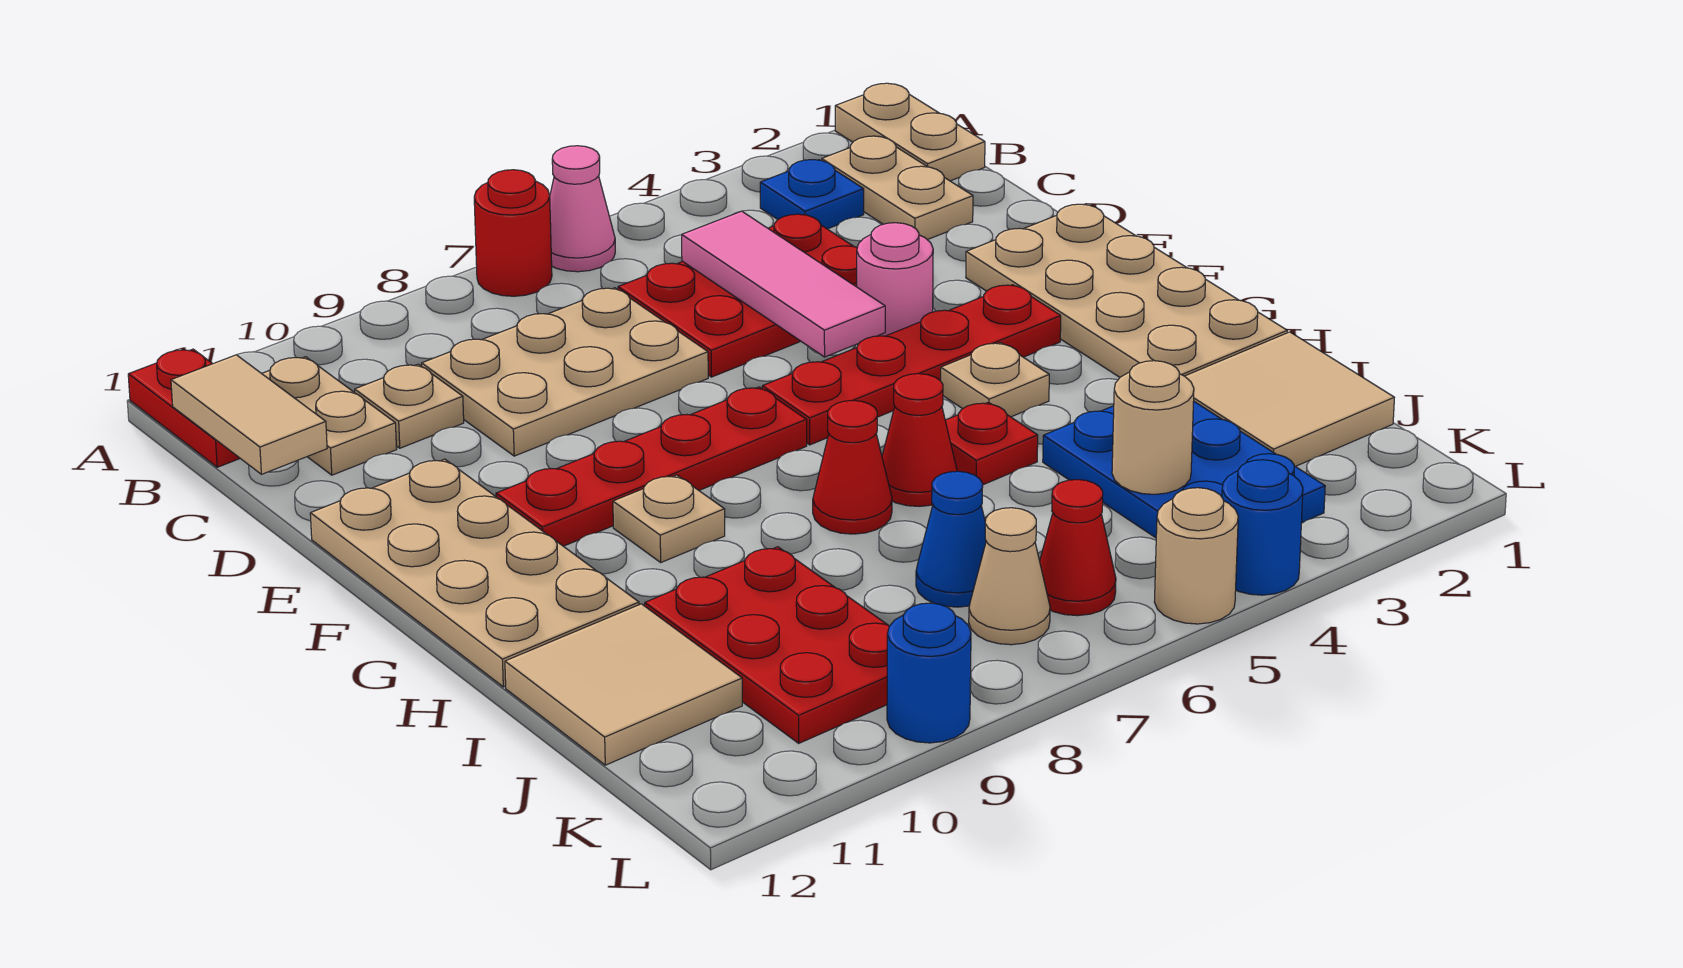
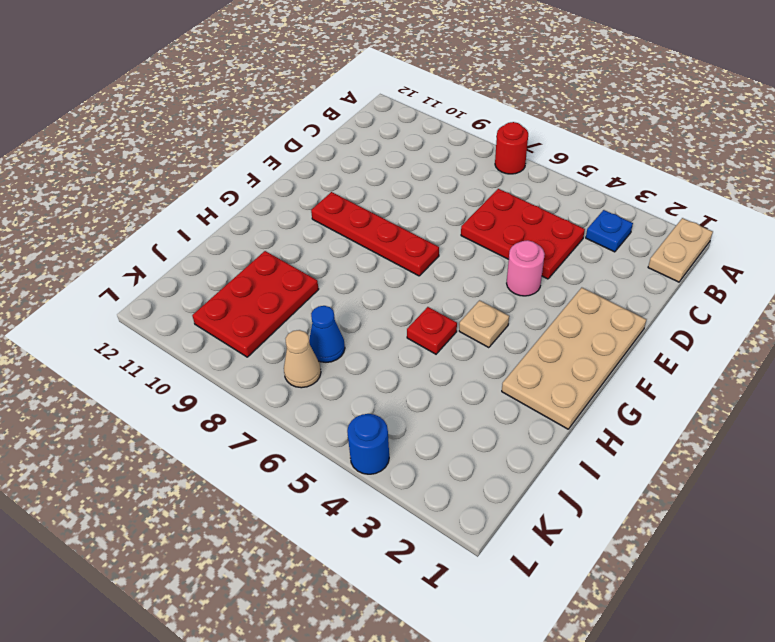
none -> pink cone A6 level 1
none -> red plate A12:B12 level 1
none -> tan plate B2:C2 level 1
none -> tan plate B11:C11 level 1

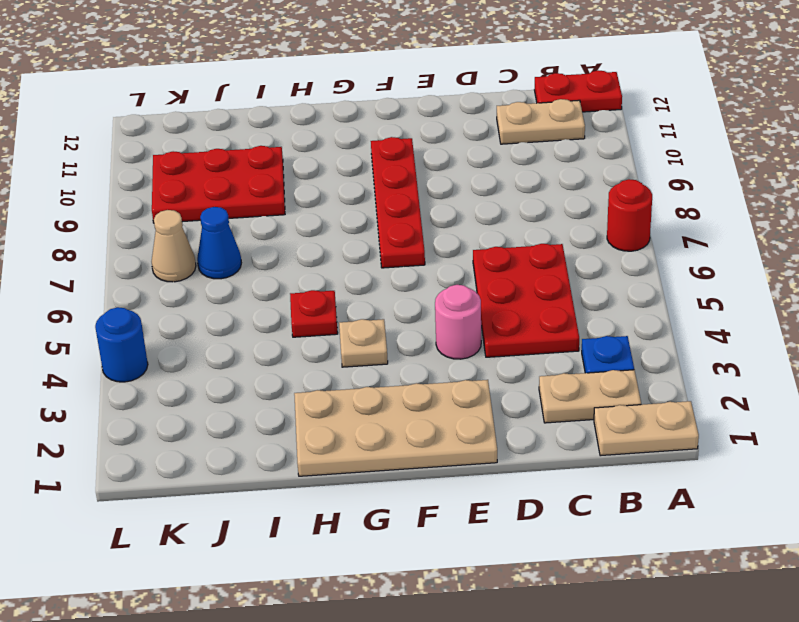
none -> pink cone A6 level 1
none -> tan plate C7:D9 level 1
none -> tan plate C10 level 1
none -> tan plate E11:H12 level 1

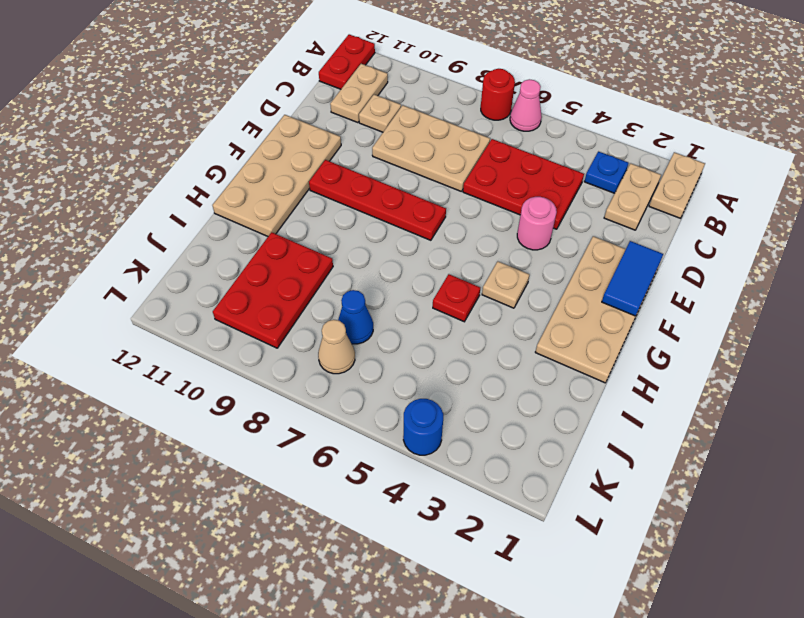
blue tile E1:F1 level 2 -> none
none -> red plate F3:F6 level 1
none -> tan plate G9 level 1
none -> red cone H6 level 1
none -> red cone H7 level 1

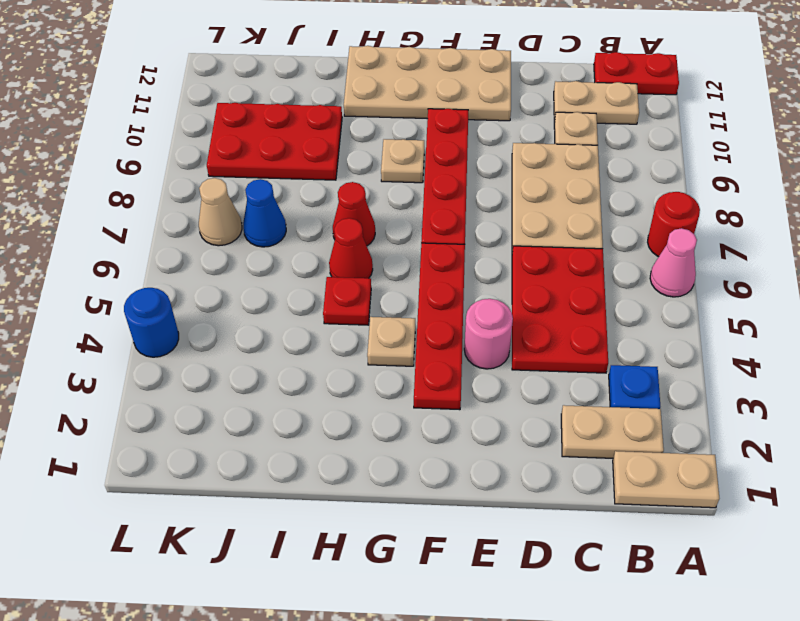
none -> tan plate E1:H2 level 1
none -> tan tile I1:J2 level 1
none -> blue plate I3:K4 level 1
none -> tan tile I11:J12 level 1

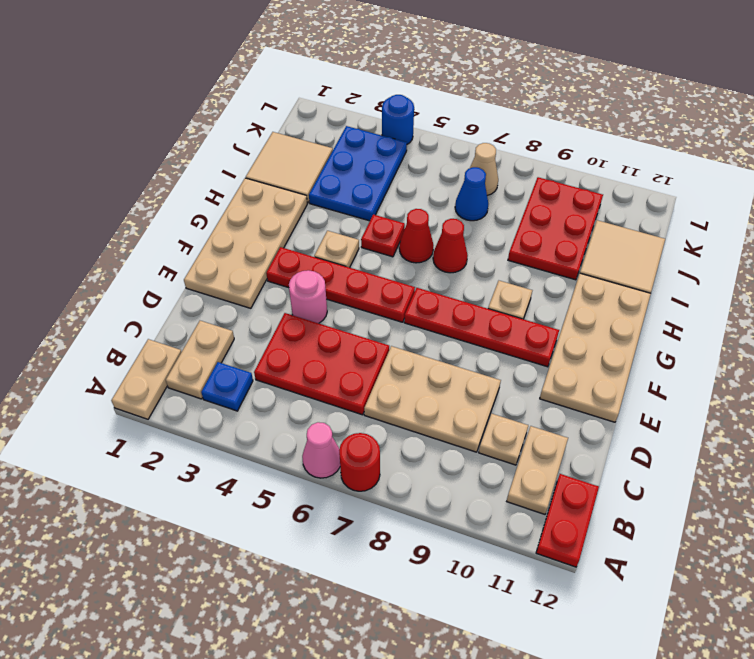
none -> red cone K6 level 1
none -> tan round brick L5 level 1
none -> blue round brick L9 level 1
none -> tan tile B12:C12 level 2

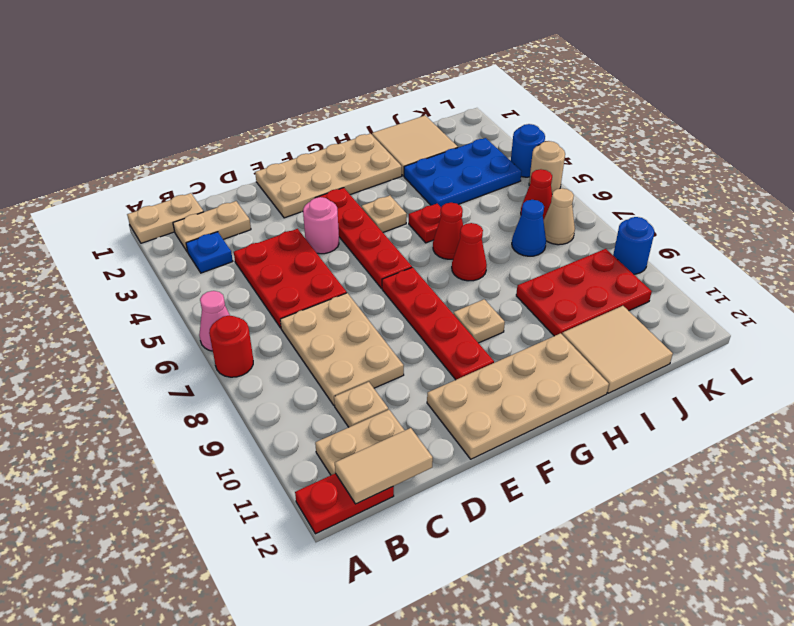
none -> pink tile C5:E5 level 2
none -> tan round brick J4 level 2

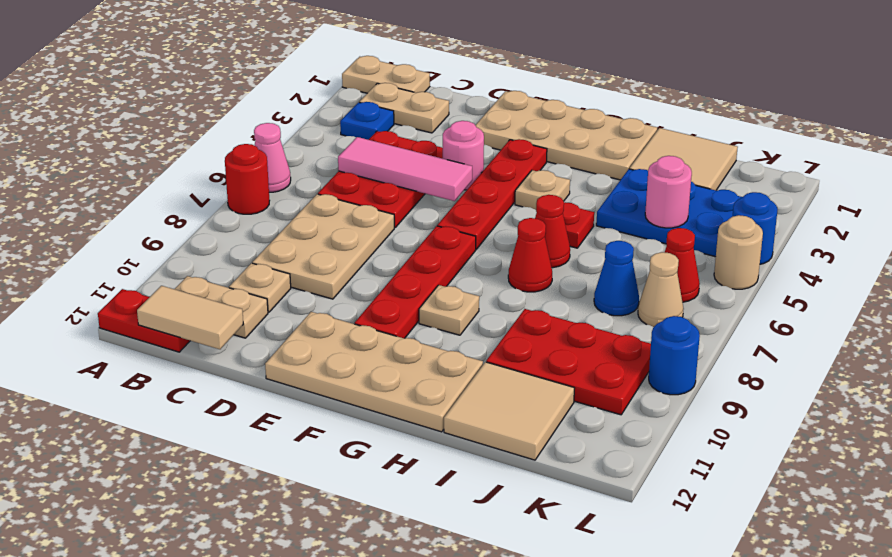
pink round brick J4 level 2 -> tan round brick J4 level 2

